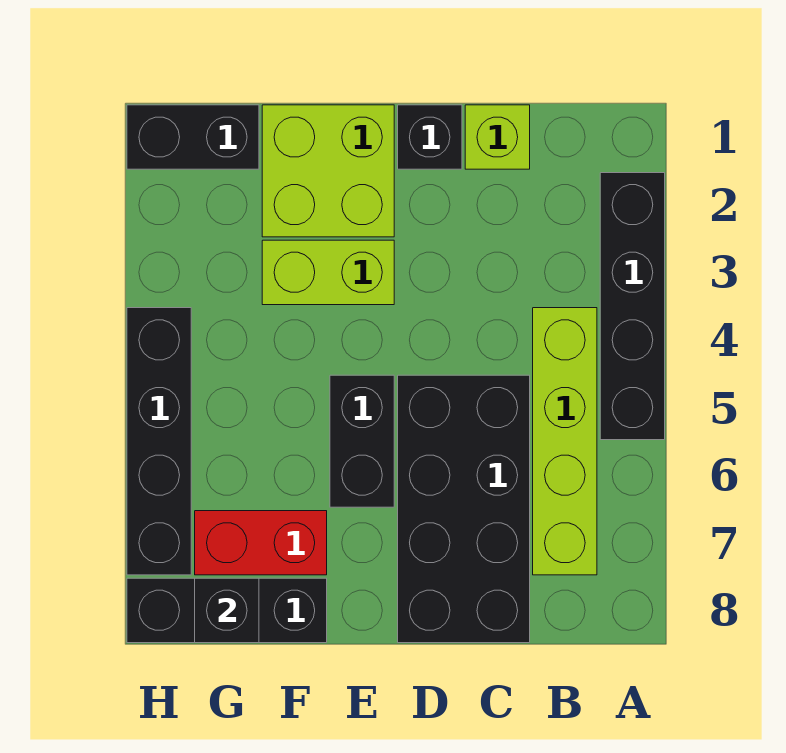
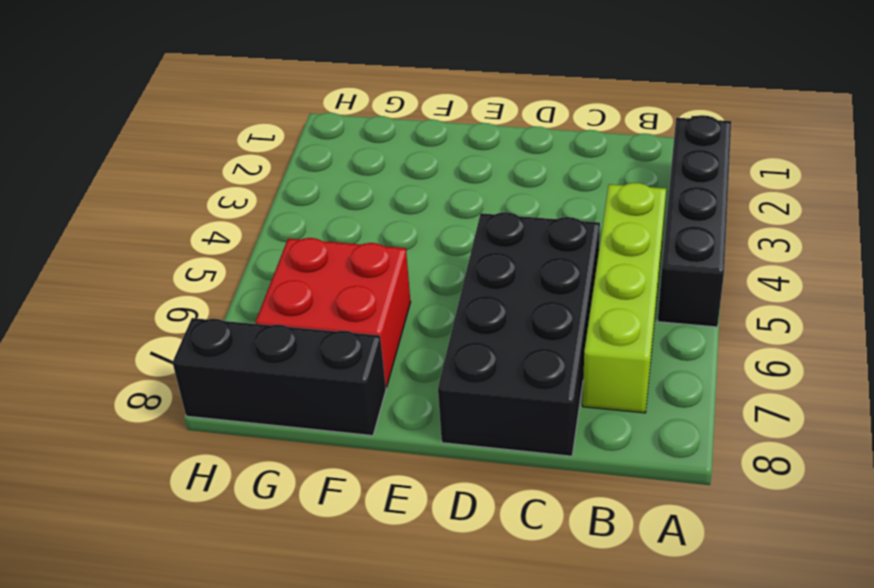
red brick F6:G7 level 1 -> red brick F7:G7 level 1
none -> lime brick C1 level 1
none -> black brick D1 level 1
none -> lime brick E1:F2 level 1

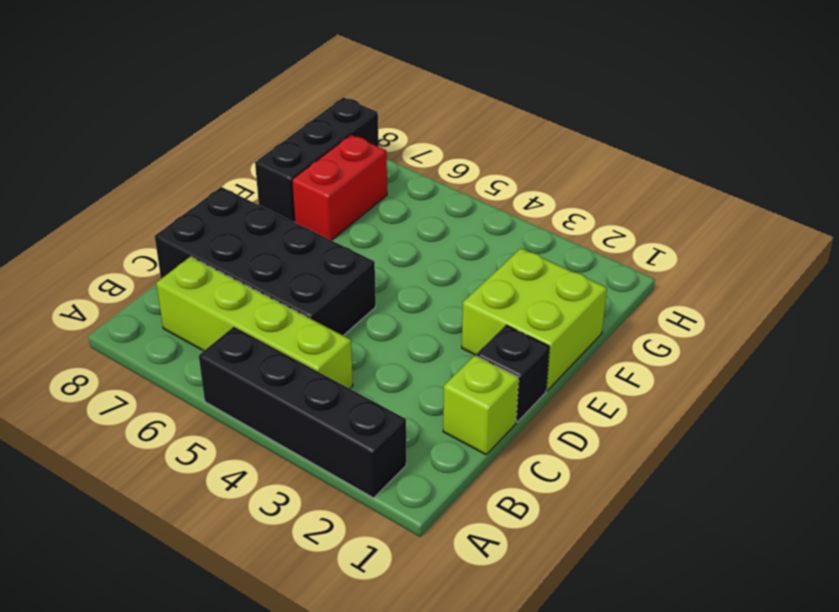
none -> lime brick E3:F3 level 1
none -> black brick E5:E6 level 1
none -> black brick G1:H1 level 1

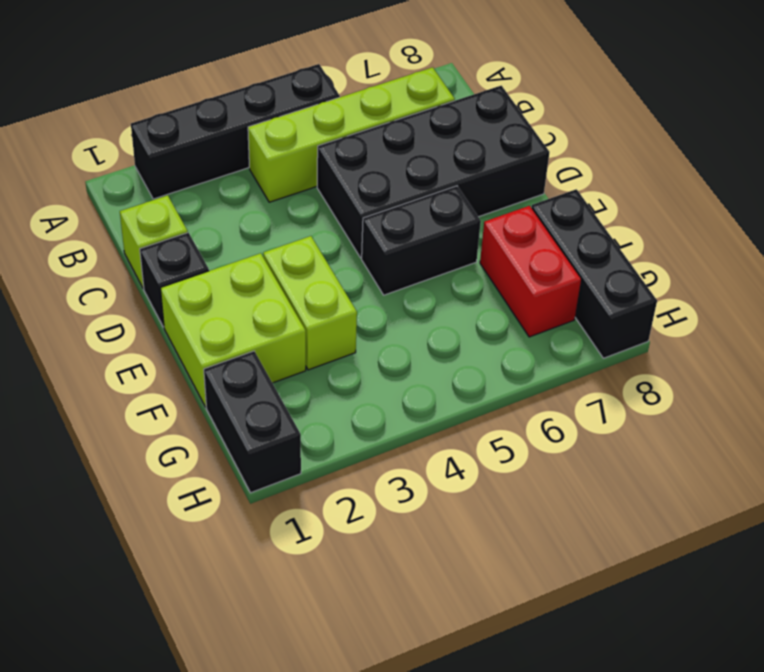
none -> black brick H4:H7 level 1
none -> black brick G8 level 2

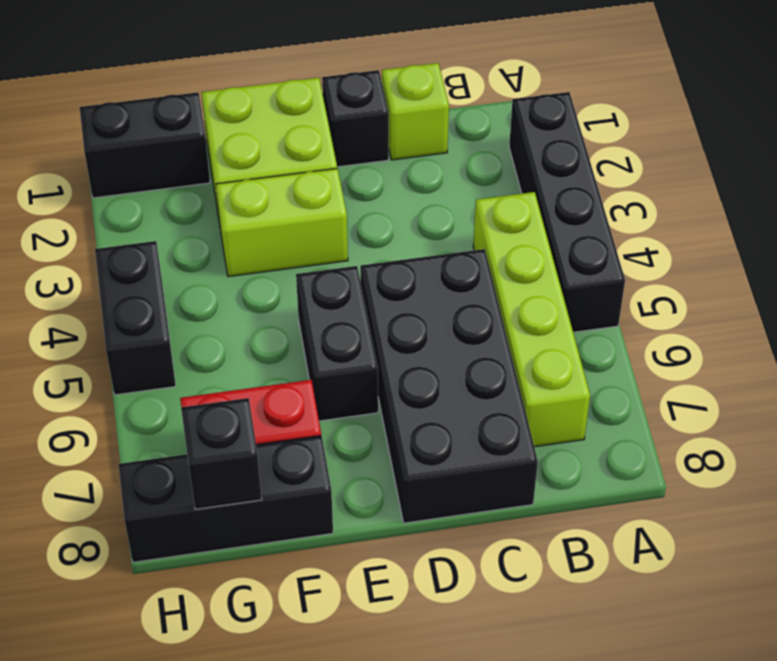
black brick H4:H5 level 1 -> black brick H4:H7 level 1

